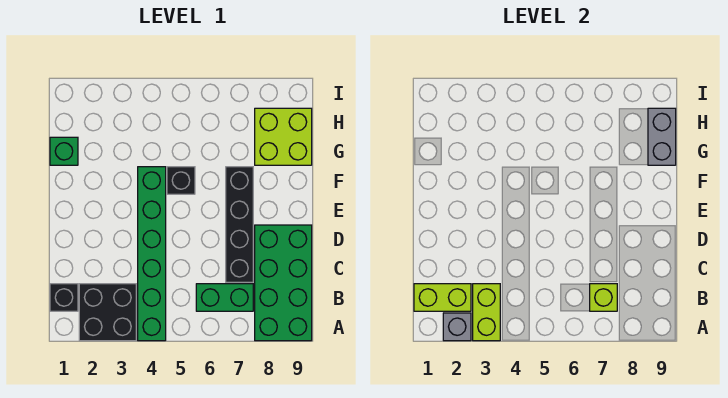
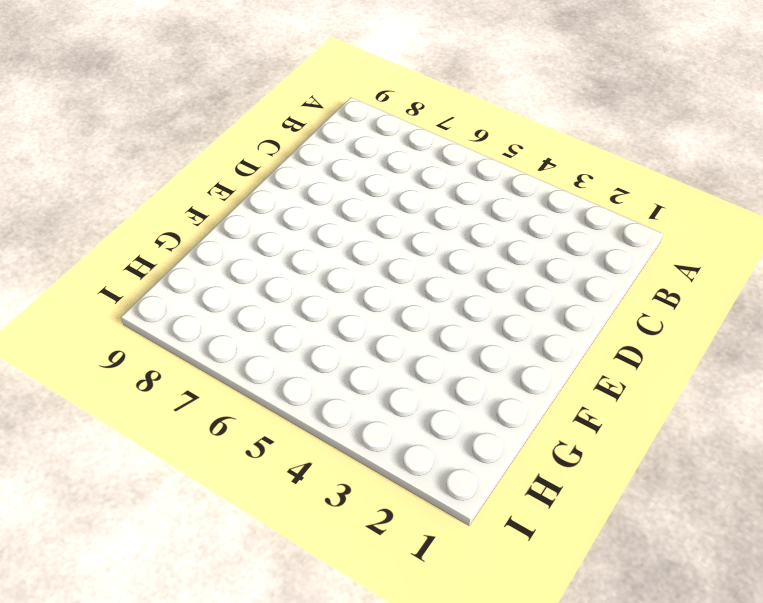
none -> black brick A2:B3 level 1
none -> green brick A4:F4 level 1
none -> green brick A8:D9 level 1

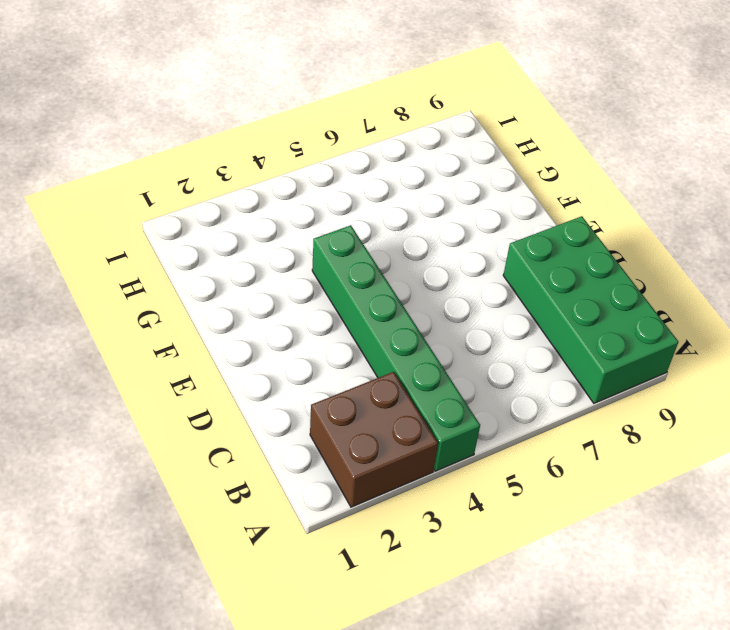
brown brick A2:B3 level 1 -> black brick A2:B3 level 1
none -> black brick B1 level 1
none -> green brick B6:B7 level 1
none -> black brick C7:F7 level 1

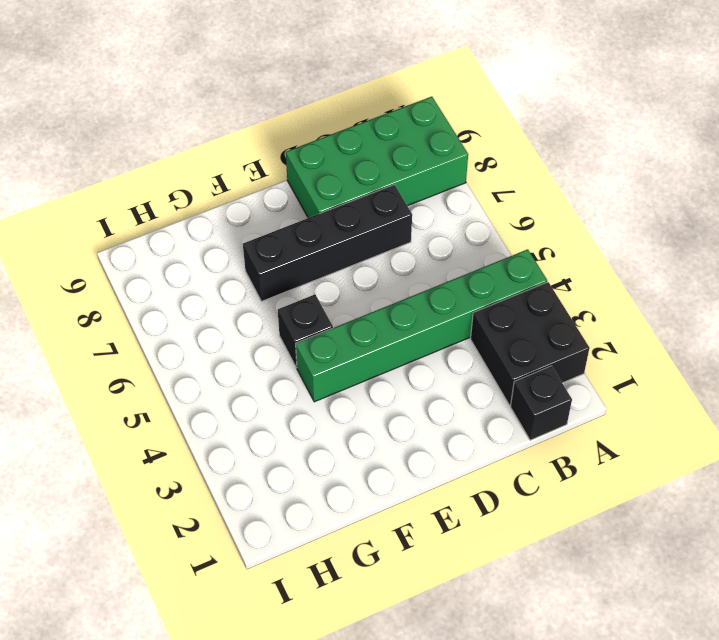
none -> green brick B6:B7 level 1
none -> green brick G1 level 1
none -> lime brick G8:H9 level 1

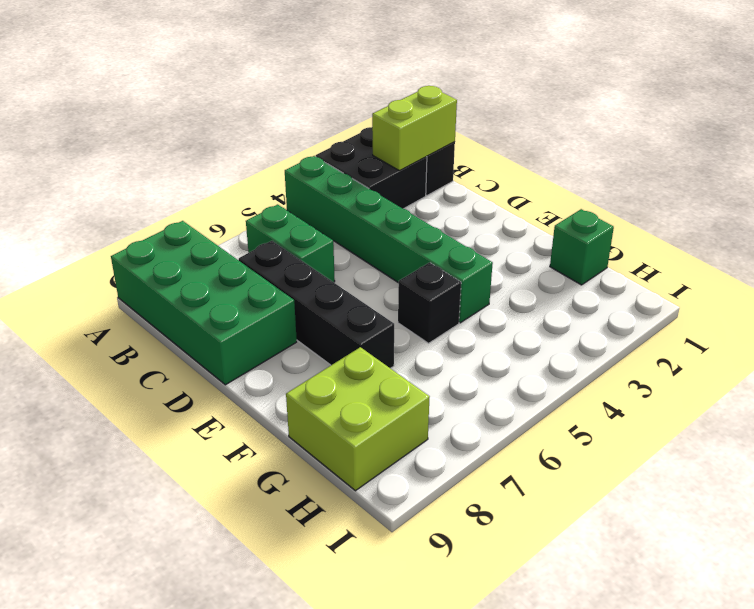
green brick B6:C6 level 1 -> green brick B6:B7 level 1
none -> grey brick A2 level 2
none -> lime brick A3:B3 level 2
none -> lime brick B7 level 2

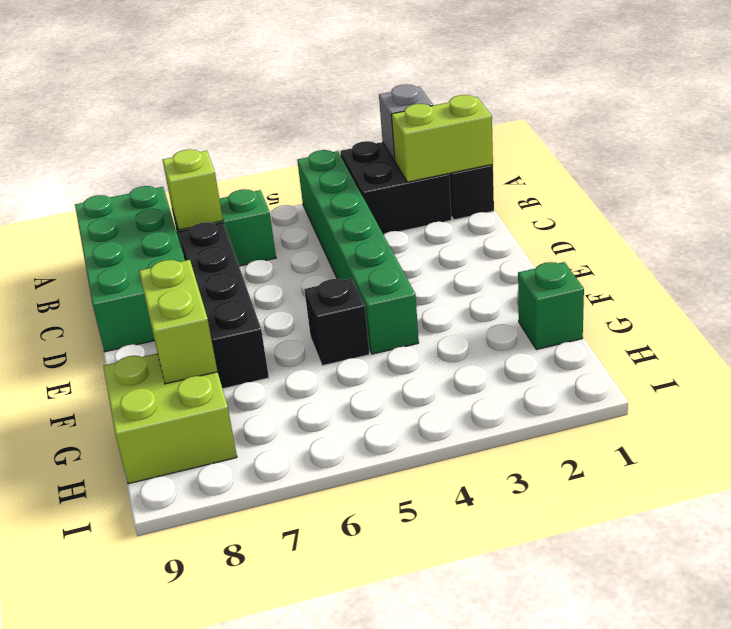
lime brick F8:G8 level 2 -> lime brick A3:B3 level 2
none -> grey brick G9:H9 level 2

